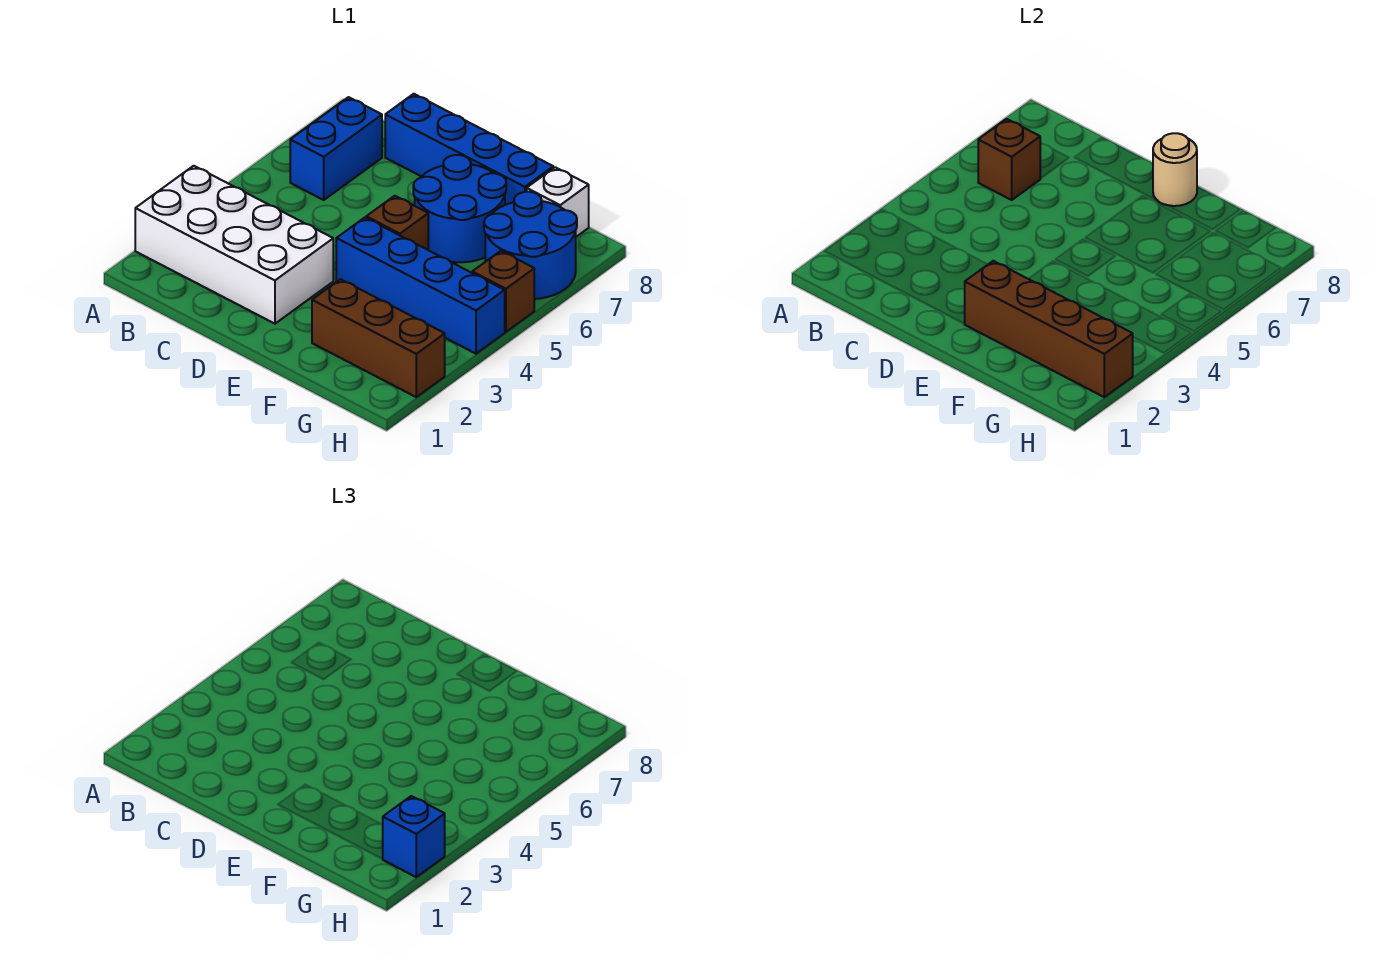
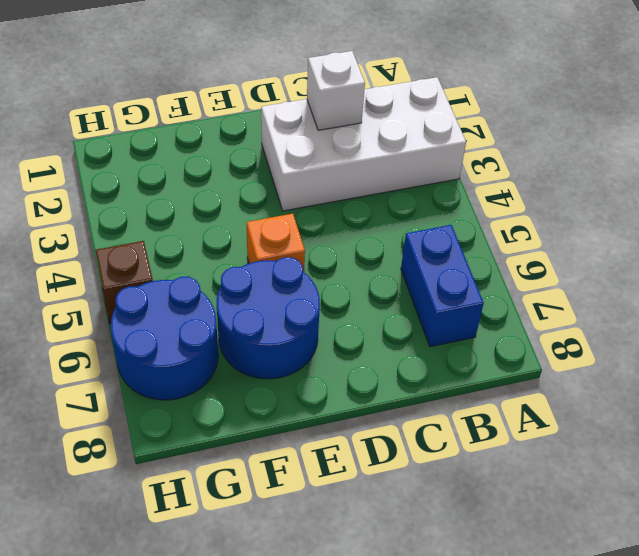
white brick C2 level 2 -> white brick G8 level 1
orange brick E5 level 1 -> brown brick E5 level 1
none -> blue brick C8:F8 level 1
none -> blue brick E4:H4 level 1
none -> brown brick F2:H2 level 1

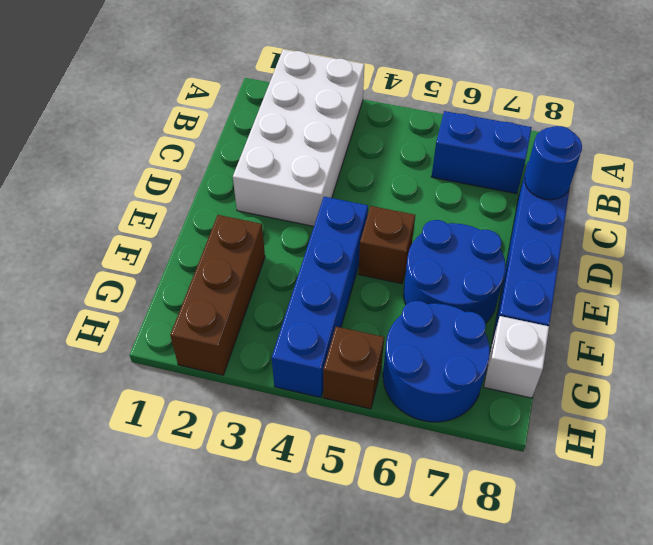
blue round brick C8 level 2 -> none
none -> brown brick B6 level 2
none -> brown brick E2:H2 level 2
none -> tan round brick E8 level 2

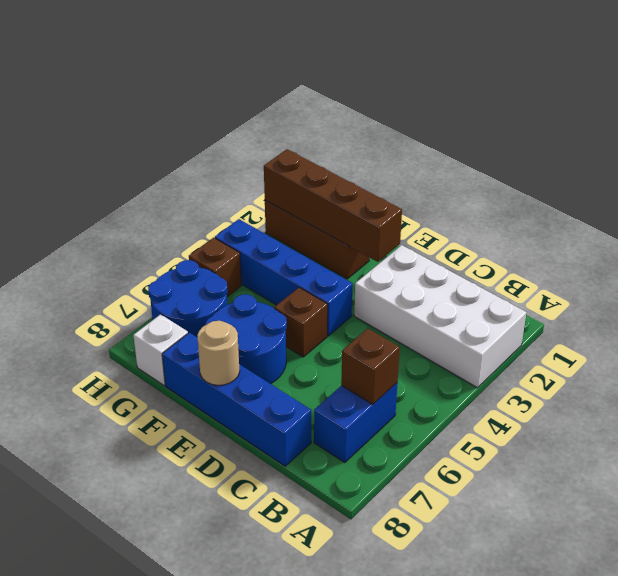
none -> blue brick H2 level 3

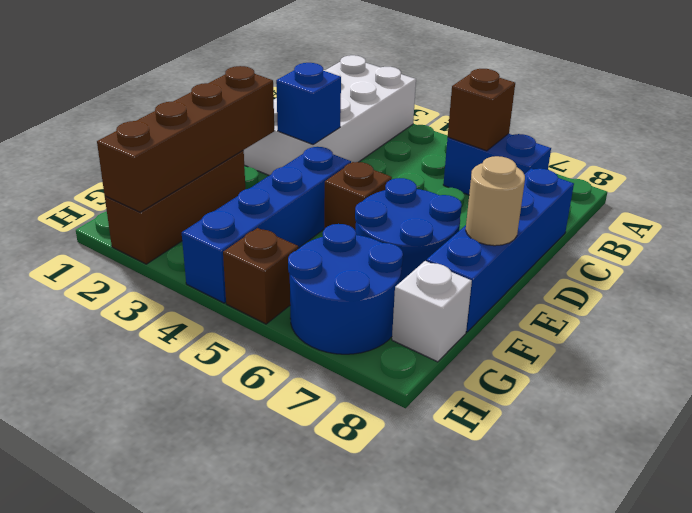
blue brick D3 level 2 -> blue brick H2 level 3

